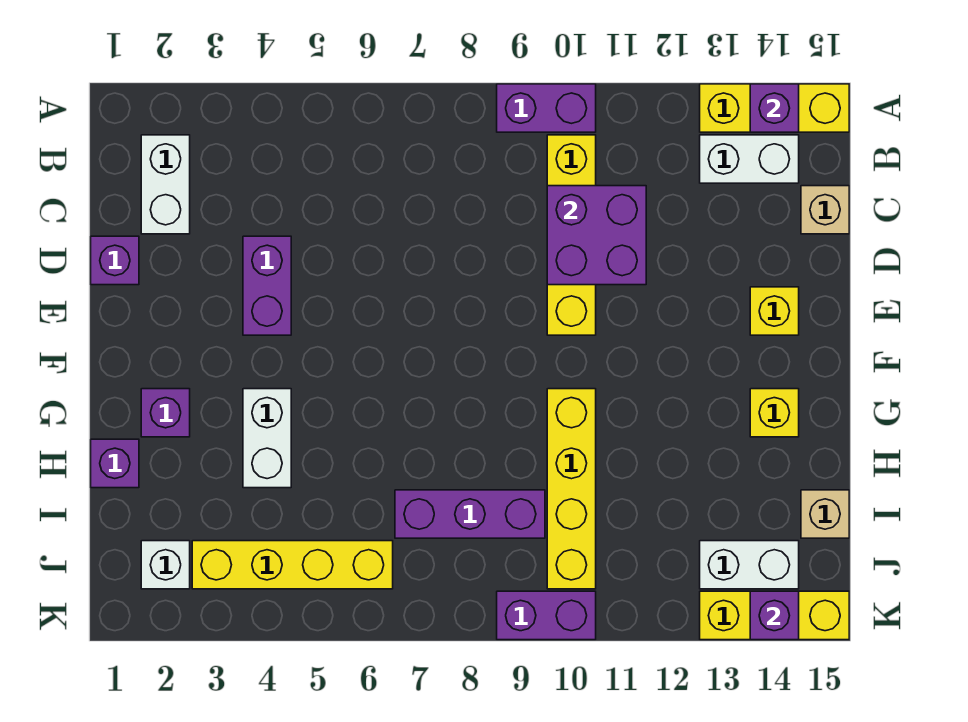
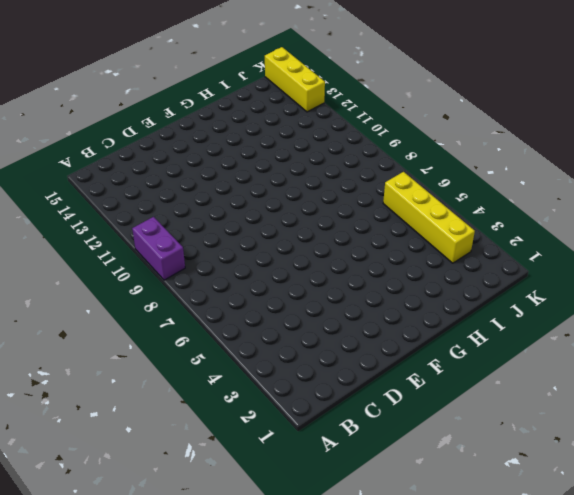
none -> yellow brick A13:A15 level 1
none -> white brick B2:C2 level 1
none -> yellow brick B10:E10 level 1

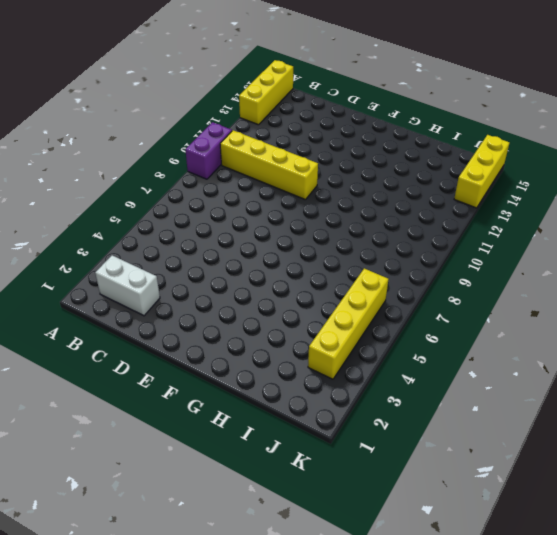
none -> white brick B13:B14 level 1
none -> tan brick C15 level 1
none -> purple brick D1 level 1

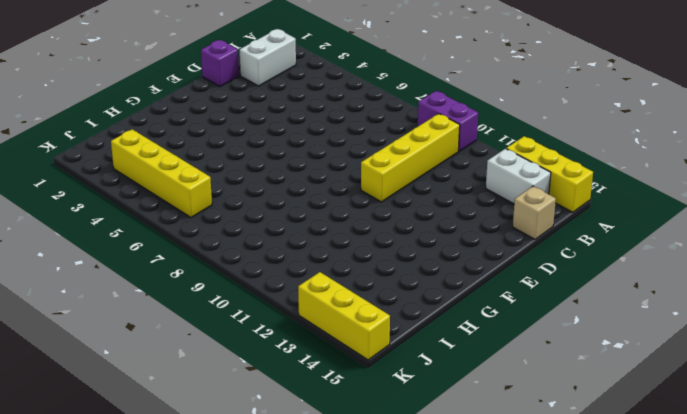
none -> purple brick D4:E4 level 1
none -> yellow brick E14 level 1
none -> purple brick G2 level 1

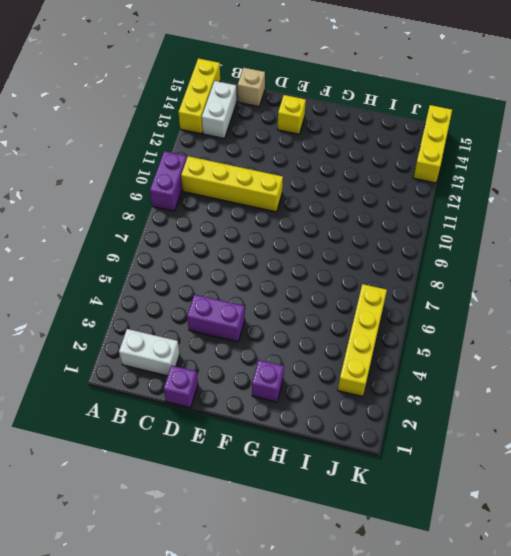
none -> white brick G4:H4 level 1
none -> yellow brick G10:J10 level 1
none -> yellow brick G14 level 1

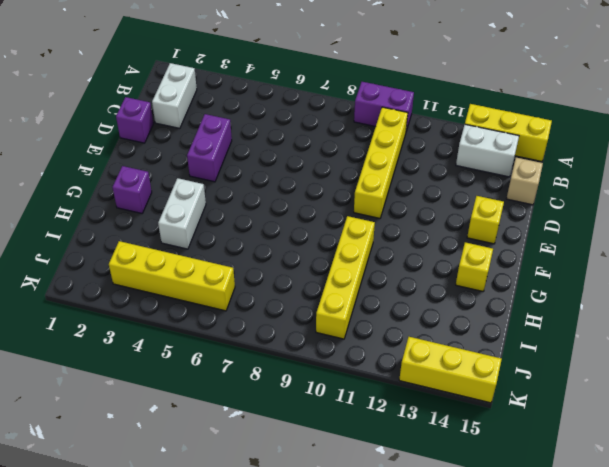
none -> purple brick H1 level 1
none -> purple brick I7:I9 level 1
none -> tan brick I15 level 1

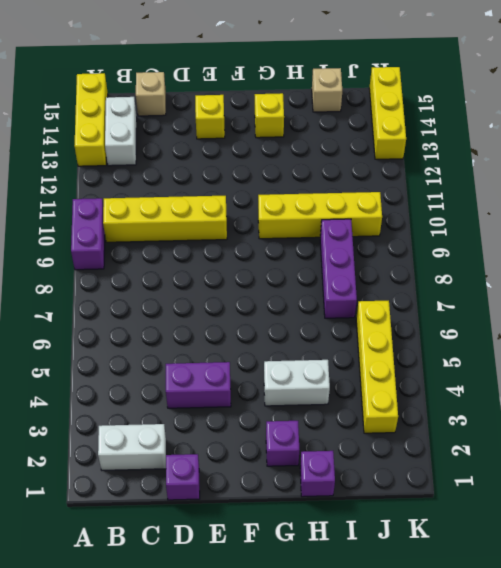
none -> white brick J2 level 1
none -> white brick J13:J14 level 1
none -> purple brick K9:K10 level 1

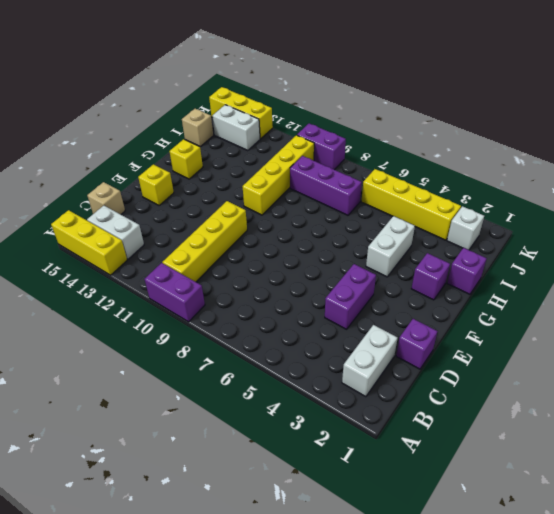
none -> purple brick A14 level 2
none -> purple brick C10:D11 level 2
none -> purple brick K14 level 2

